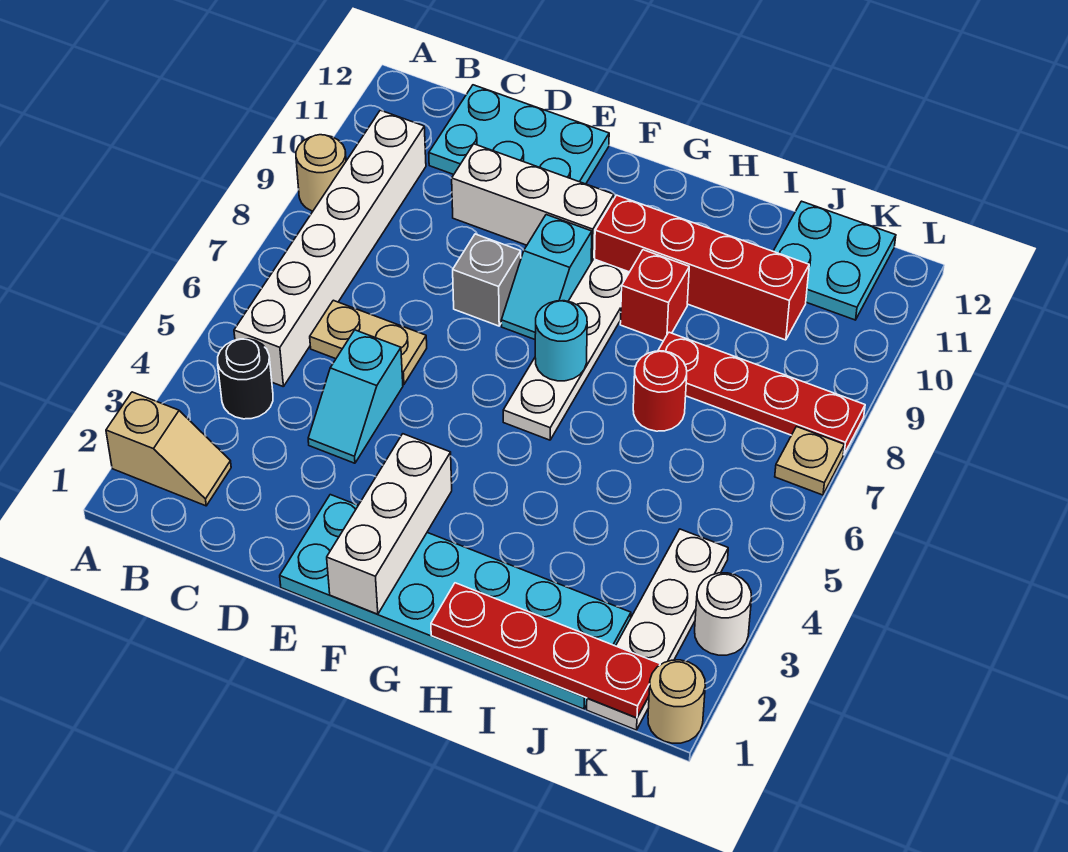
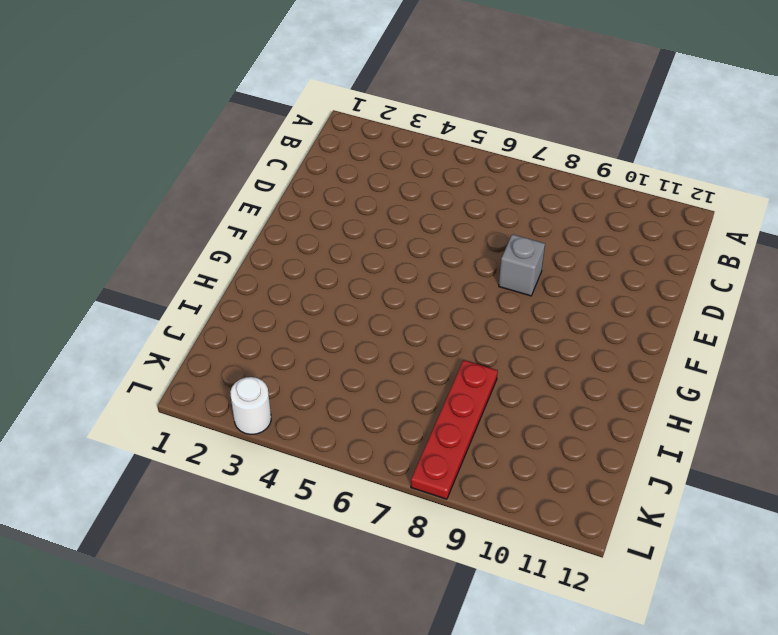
none -> tan slope A2:B2 level 1 top A
none -> tan round brick A9 level 1
none -> black round brick B4 level 1

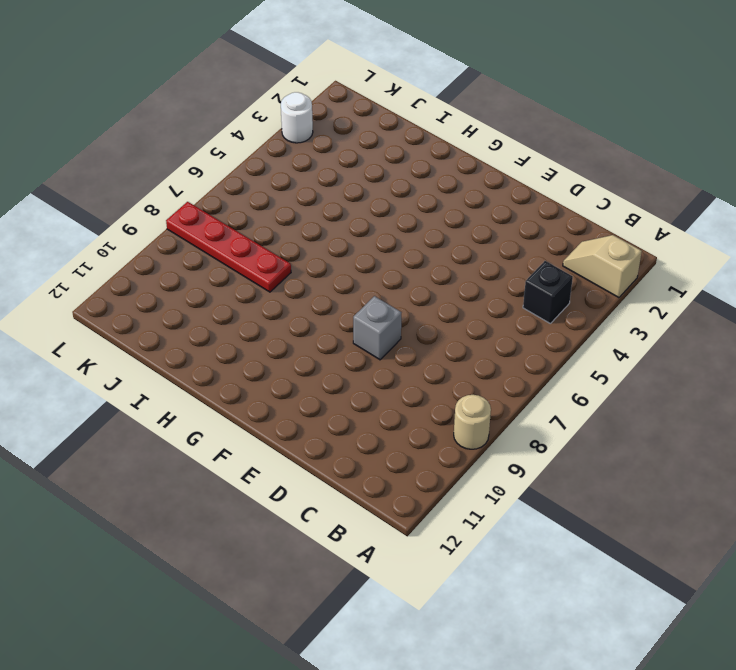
black brick B4 level 1 -> black round brick B4 level 1
none -> white brick B5:B10 level 1
none -> tan plate C6:D6 level 1
none -> cyan plate C11:E12 level 1

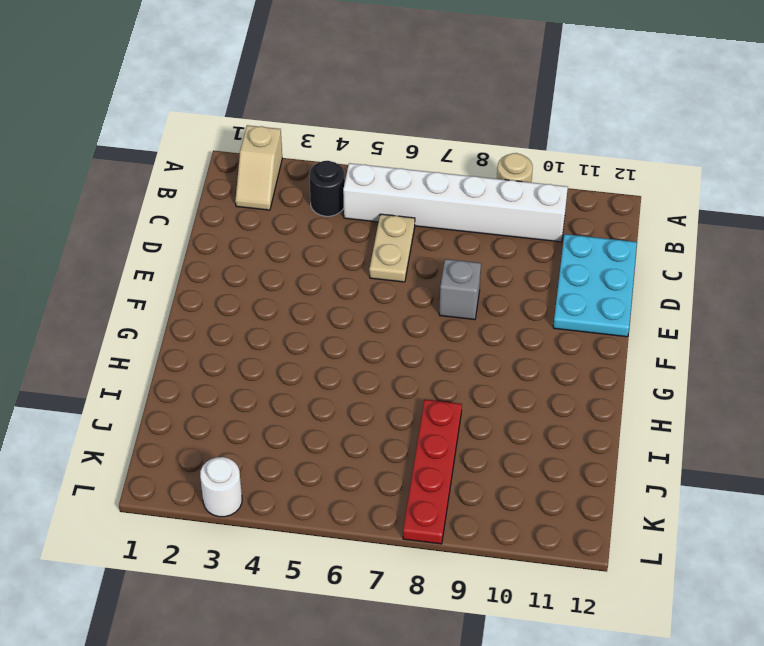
none -> cyan slope D4:D5 level 1 top 5
none -> white brick D10:F10 level 1
none -> cyan plate E1:J2 level 1

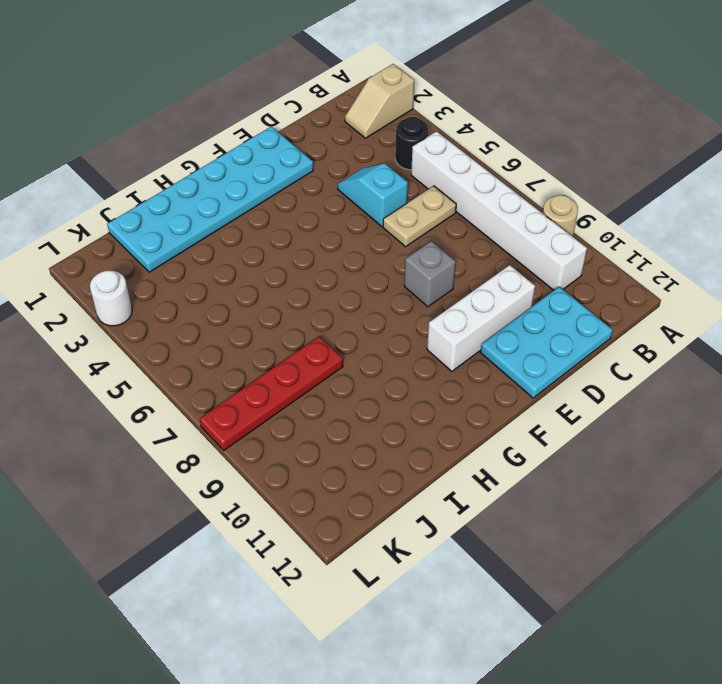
none -> cyan slope F8:F9 level 1 top 9
none -> white plate G6:G9 level 1
none -> red brick G10:J10 level 1

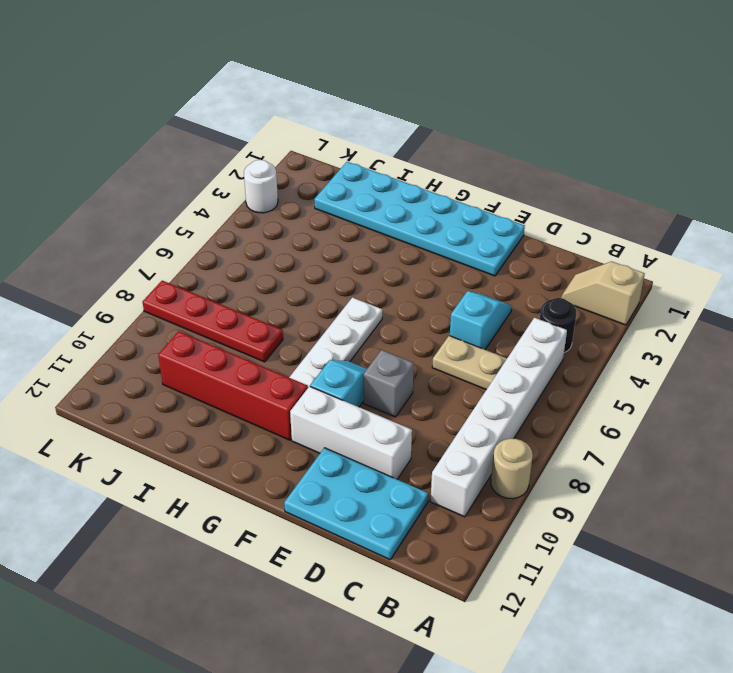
none -> red brick H9 level 1
none -> red round brick I7 level 1
none -> cyan plate J11:K12 level 1

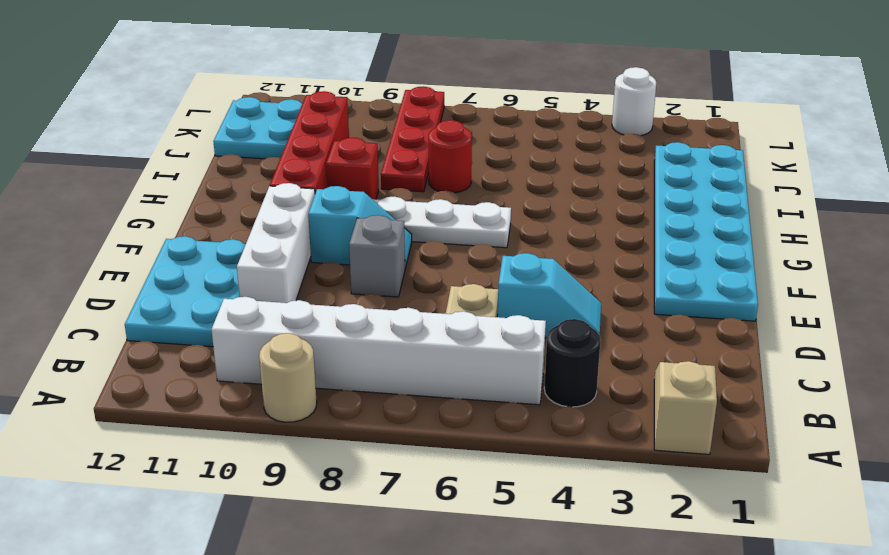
none -> white plate K1:K4 level 1
none -> tan round brick L1 level 1
none -> tan plate L7 level 1

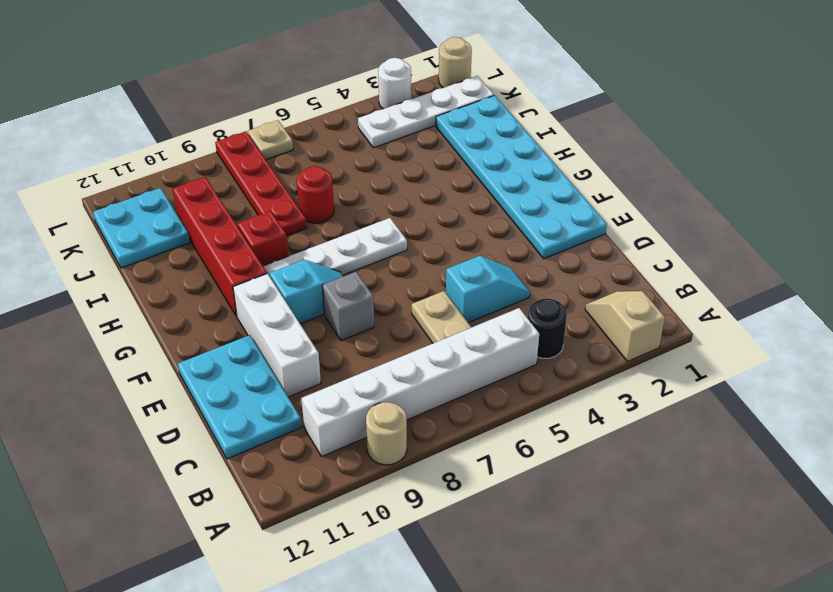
none -> white brick F1:F3 level 2
none -> cyan round brick G7 level 2
none -> red plate H1:K1 level 2

